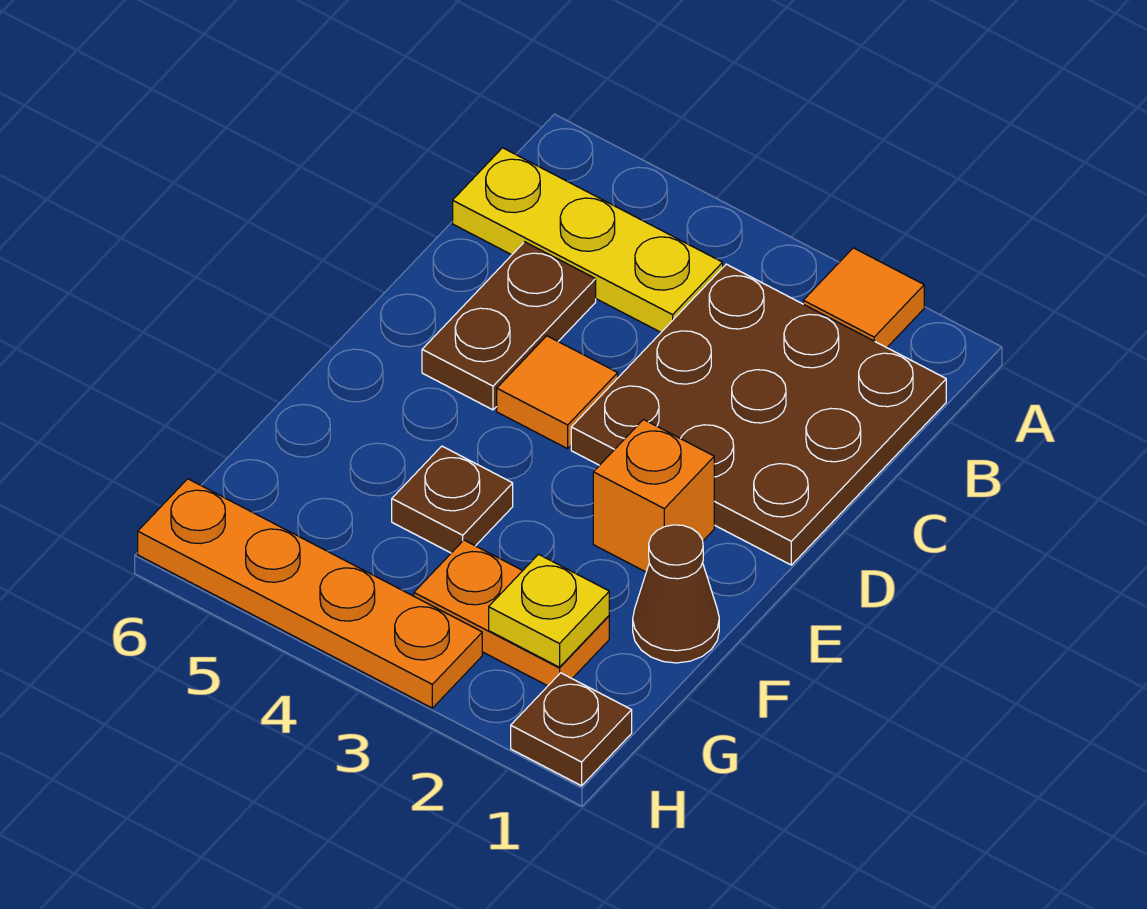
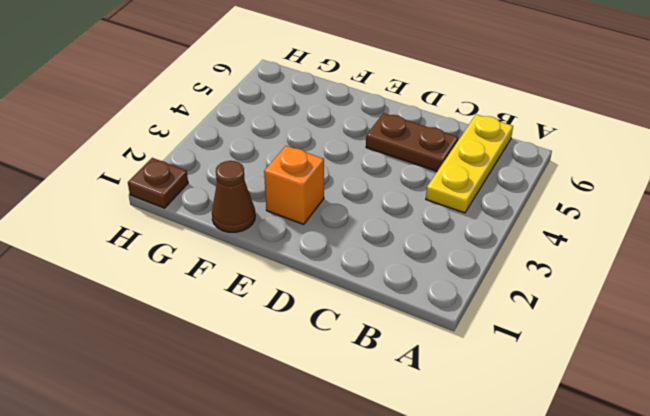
none -> orange tile A2 level 1
none -> brown plate B1:D3 level 1
none -> orange tile D4 level 1

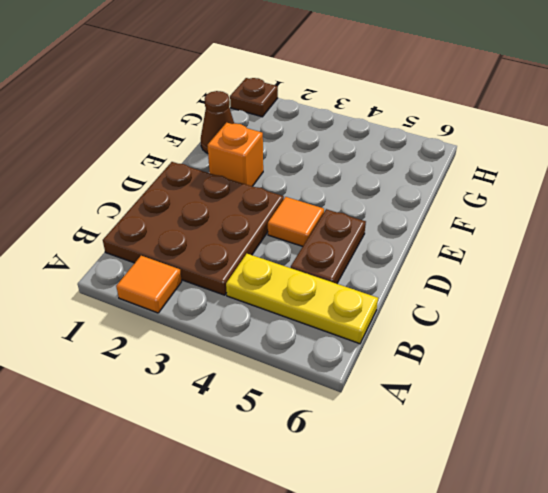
none -> brown plate F4 level 1
none -> orange plate G2:G3 level 1
none -> orange plate H3:H6 level 1

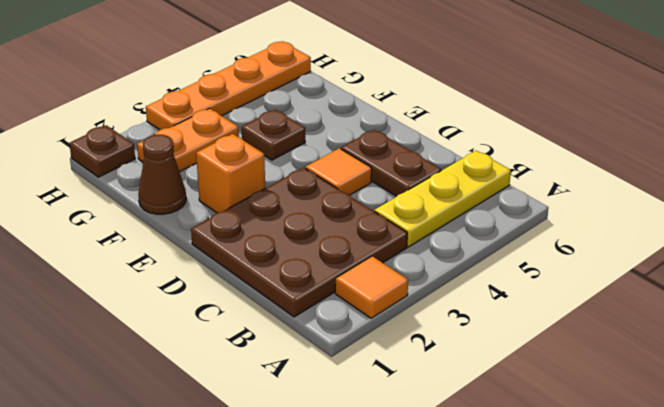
none -> yellow plate G2 level 2

